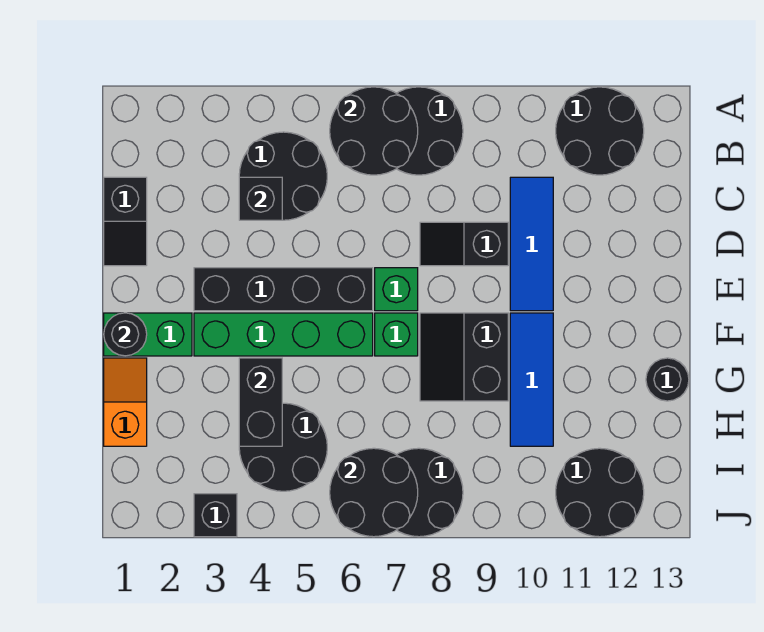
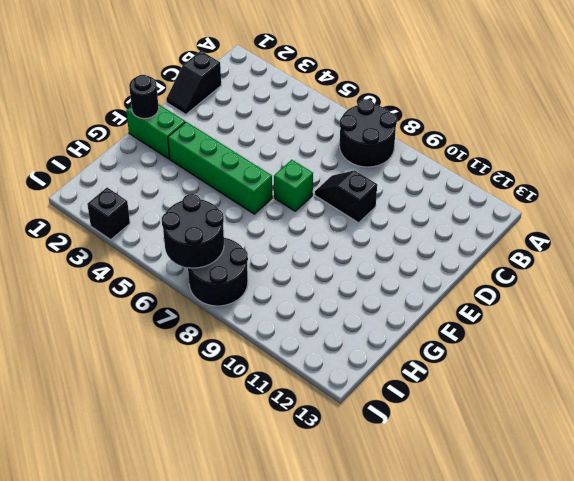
none -> black round brick A11:B12 level 1
none -> black round brick B4:C5 level 1
none -> blue tile C10:E10 level 1

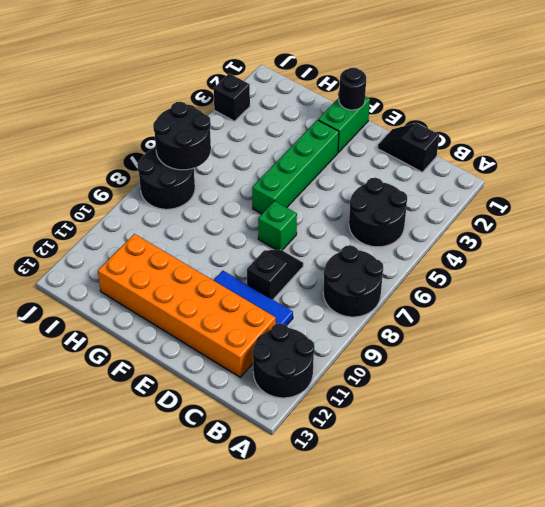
orange brick C11:H12 level 1 -> none
none -> black brick E3:E6 level 1
none -> green brick F7 level 1
none -> black slope F8:G9 level 1 top 9

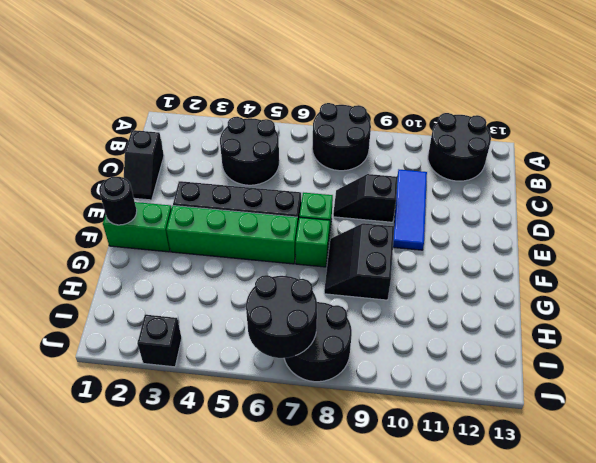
none -> blue tile F10:H10 level 1
none -> orange slope G1:H1 level 1 top H
none -> black round brick G13 level 1

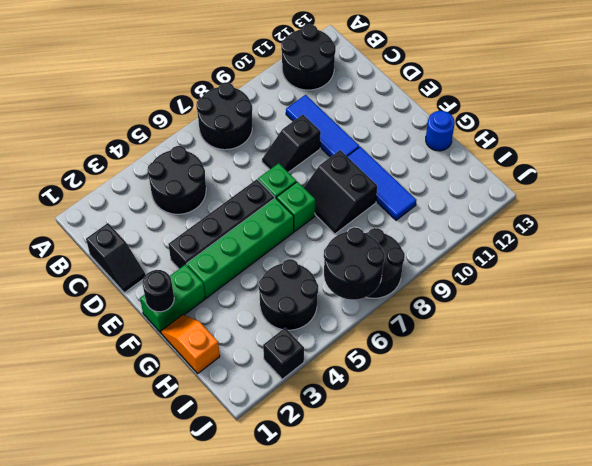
blue round brick G13 level 1 -> black round brick G13 level 1
none -> black round brick I11:J12 level 1
none -> black round brick A6:B7 level 2
none -> black brick C4 level 2

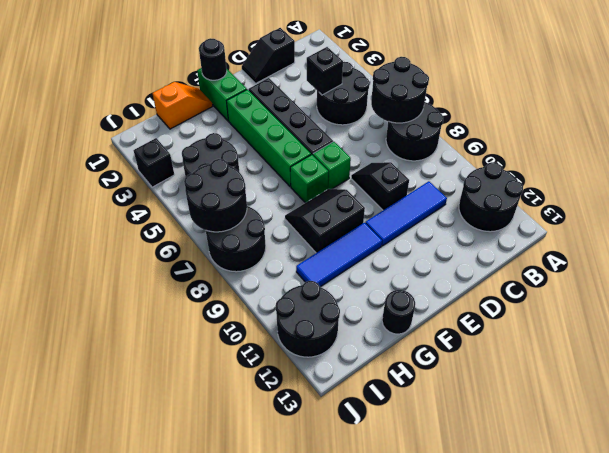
none -> black brick G4:H4 level 2

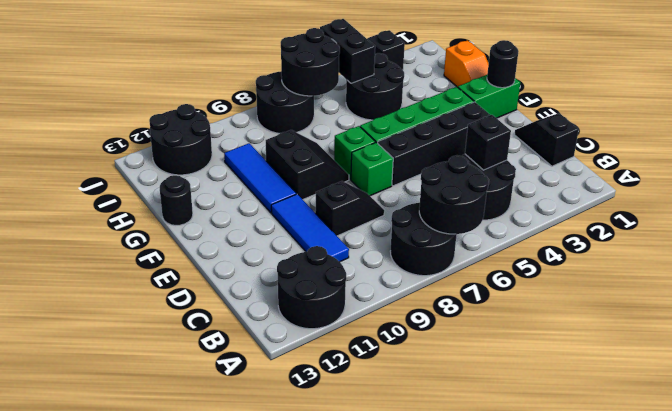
black brick I5:J5 level 2 -> black brick G4:H4 level 2

